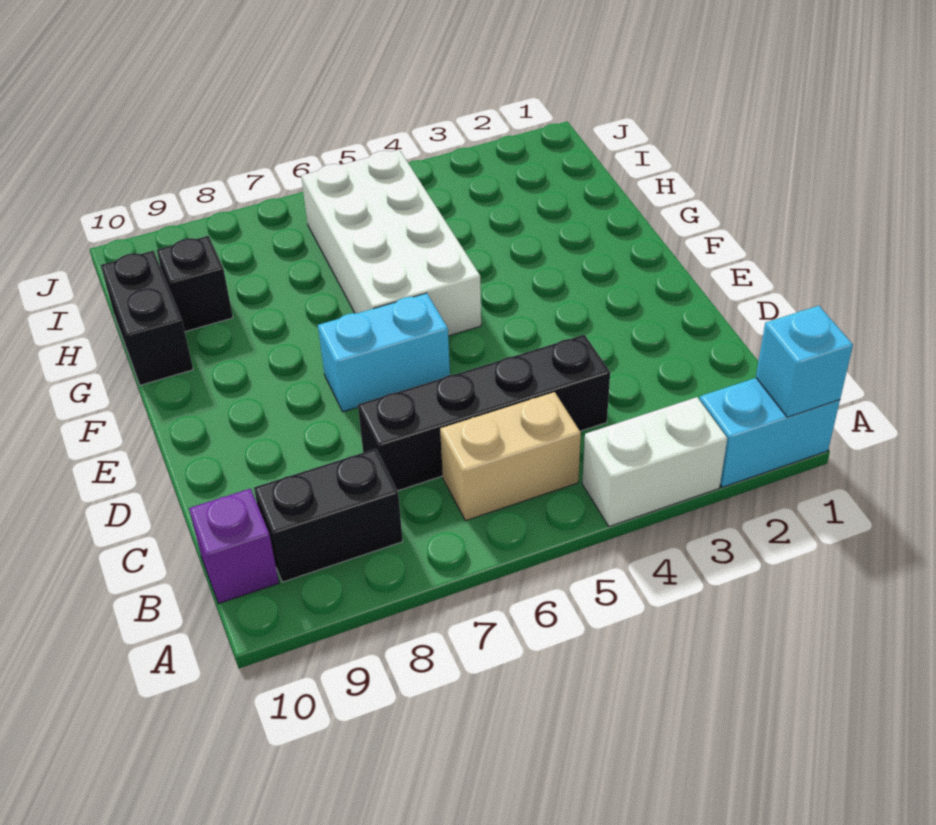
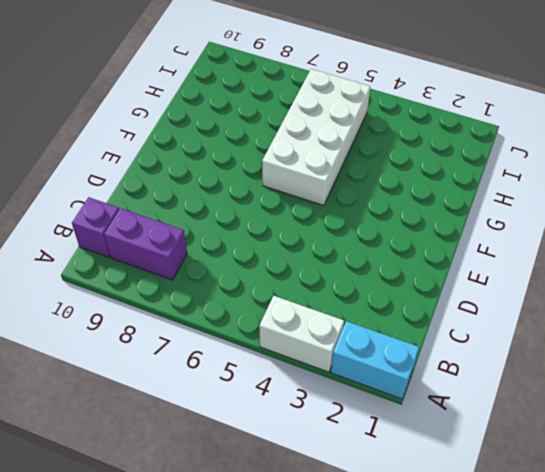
purple brick B8:B9 level 1 -> black brick B8:B9 level 1
none -> tan brick B5:B6 level 1
none -> black brick C4:C7 level 1

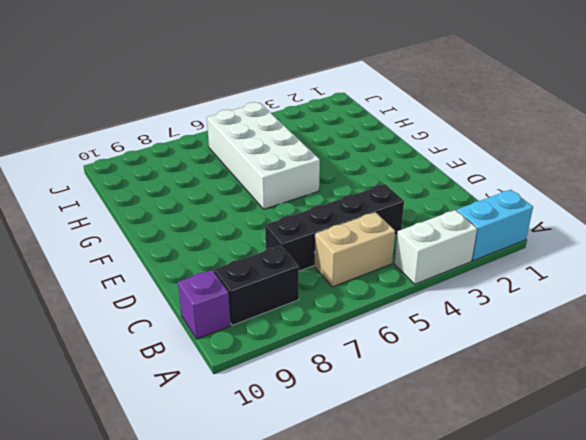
none -> cyan brick E6:E7 level 1
none -> black brick G10:H10 level 1

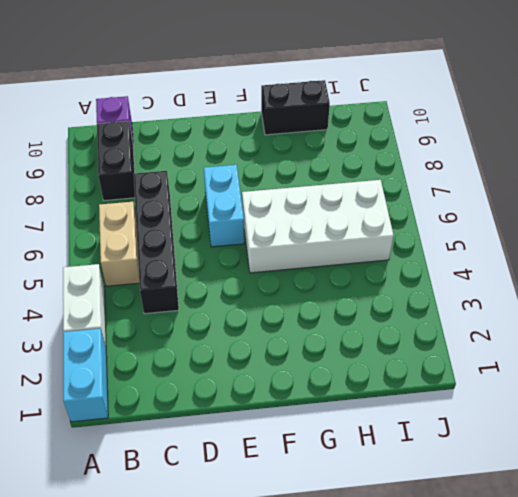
none -> black brick H9 level 1
none -> cyan brick A1 level 2

